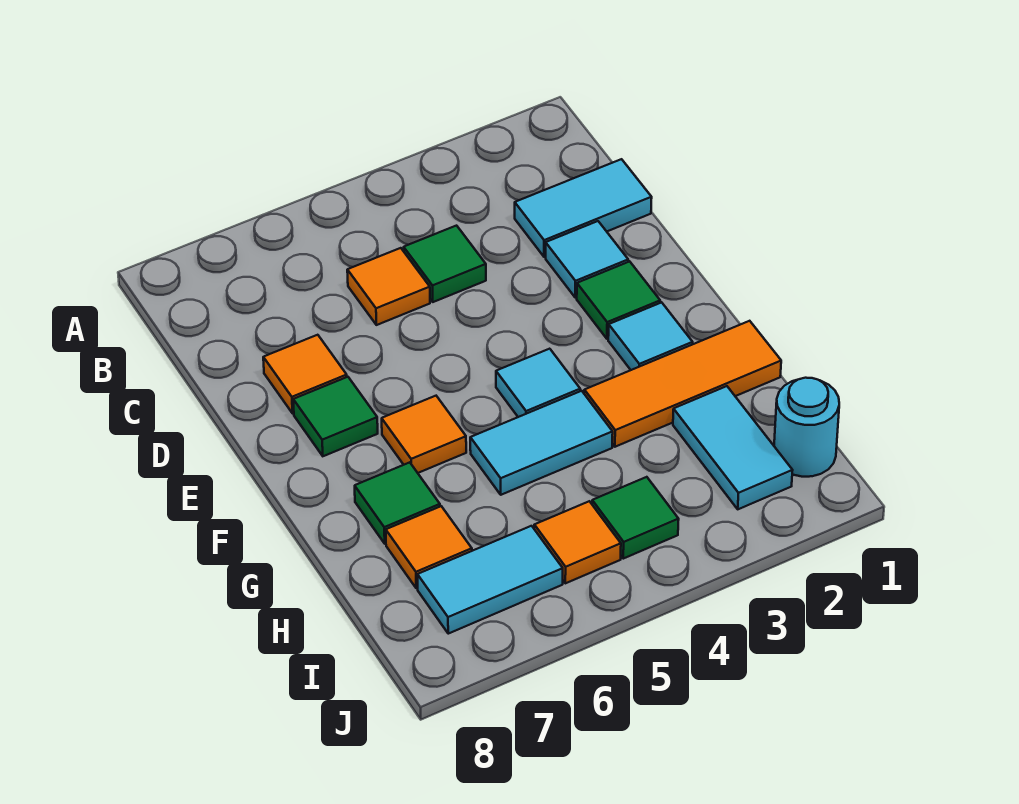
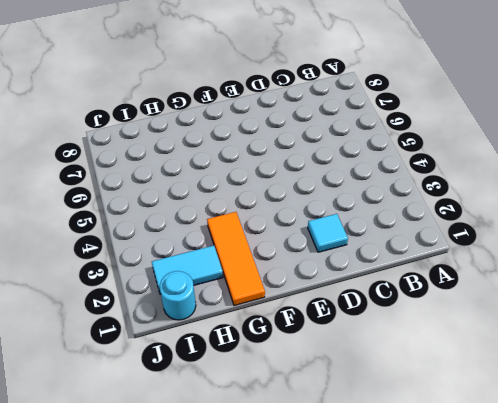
none -> cyan tile C1:C2 level 1
none -> green tile C4 level 1
none -> orange tile C5 level 1

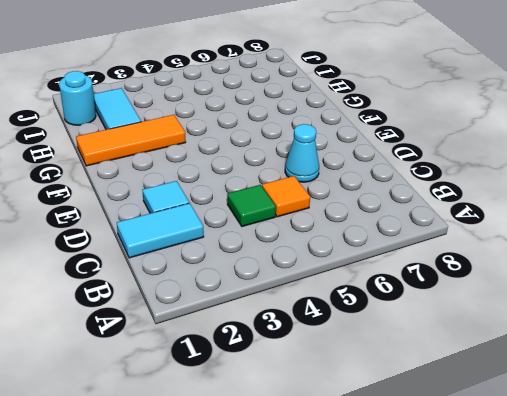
cyan cone D6 level 1 -> none
none -> orange tile D7 level 1
none -> green tile E2 level 1
none -> green tile E7 level 1

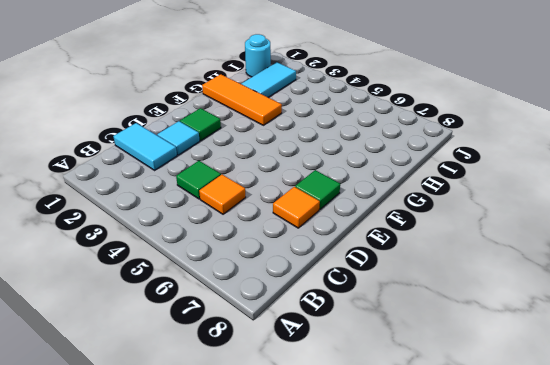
none -> cyan tile F2 level 1
none -> cyan tile F4 level 1
none -> orange tile F6 level 1

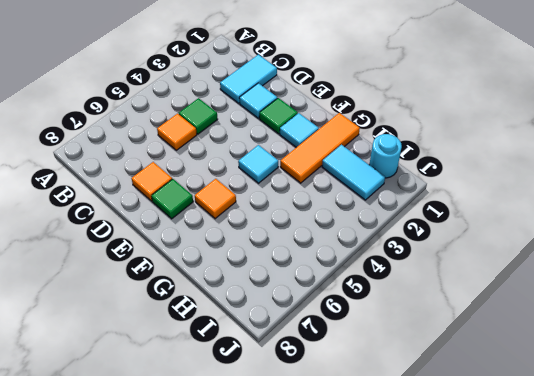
none -> cyan tile G4:G5 level 1
none -> green tile G7 level 1
none -> orange tile H7 level 1

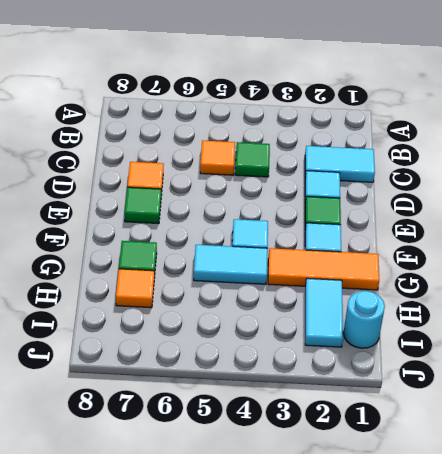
none -> orange tile F6 level 1
none -> green tile I4 level 1
none -> orange tile I5 level 1

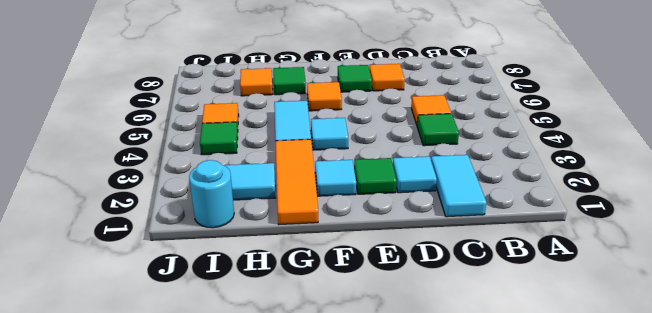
none -> cyan tile I6:I7 level 1

